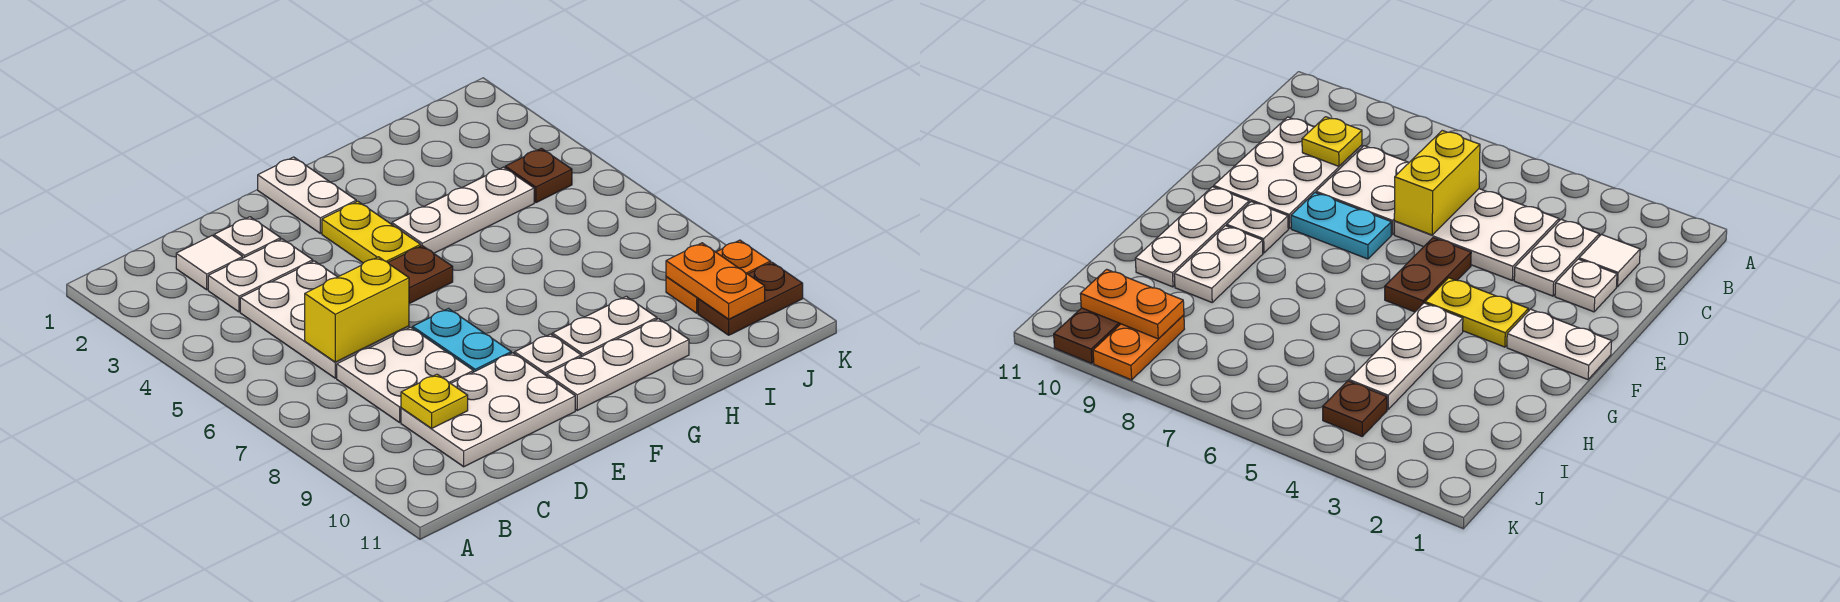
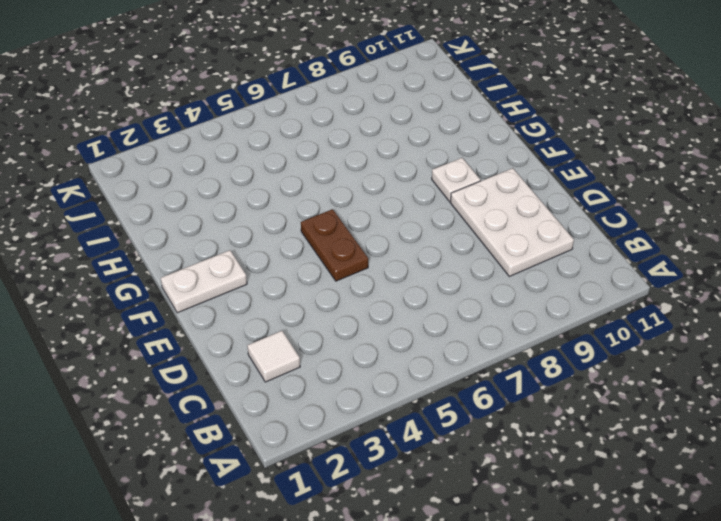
none -> white plate C3:D3 level 1
none -> white plate C4:D6 level 1
none -> white plate C7:D8 level 1

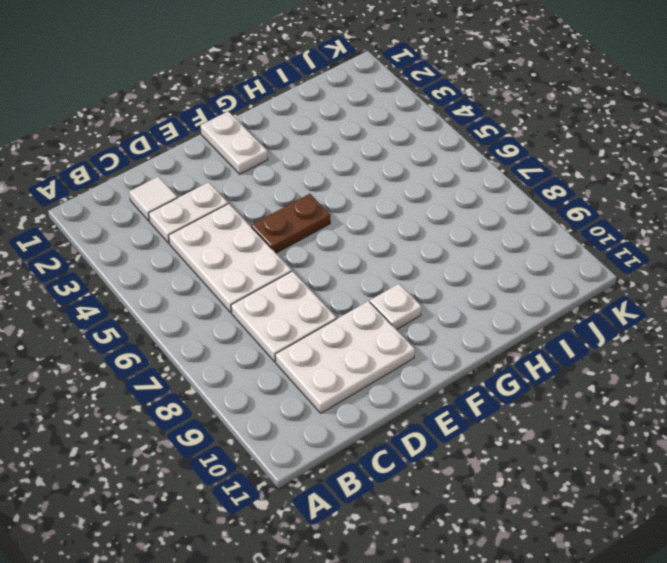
none -> white plate D2 level 1
none -> cyan plate E7:E8 level 1
none -> yellow plate F3:F4 level 1

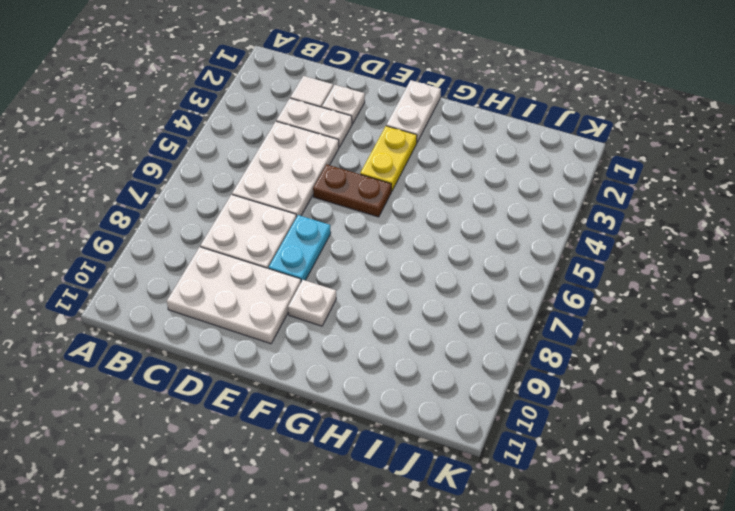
none -> white plate F10:H10 level 1
none -> white plate G4:I4 level 1
none -> white plate G9:H9 level 1

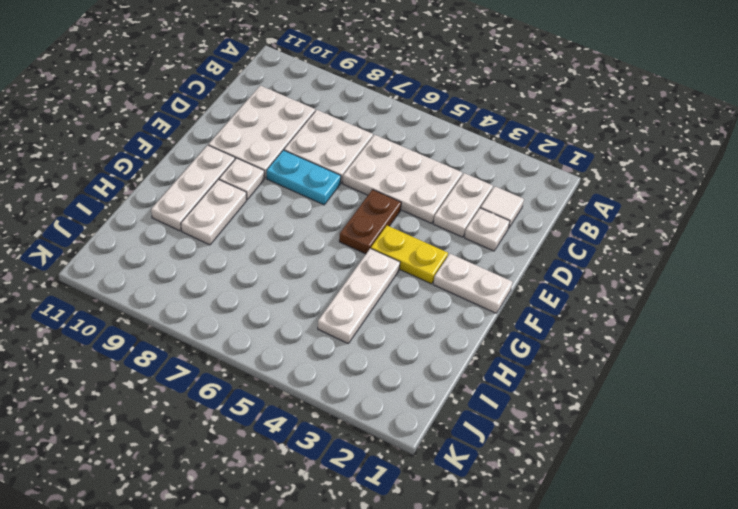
none -> brown plate J4 level 1
none -> orange plate J9:K9 level 1
none -> brown plate J10:K10 level 1

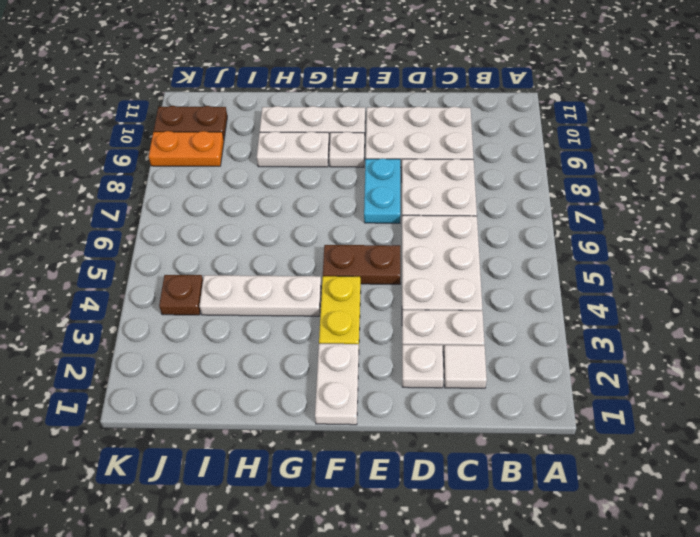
none -> yellow brick C6:D6 level 2
none -> yellow plate C9 level 2
none -> orange plate J9:J10 level 2

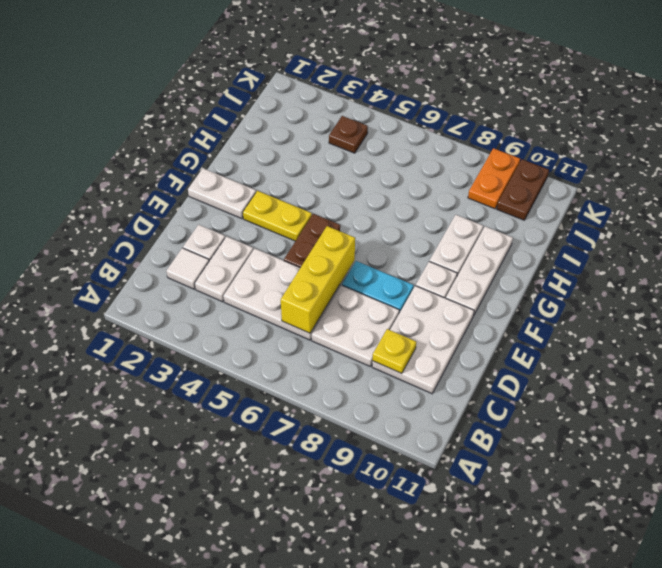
yellow brick C6:E6 level 2 -> yellow brick C6:D6 level 2
none -> white plate G4:I4 level 1
none -> orange plate J9:J10 level 2

